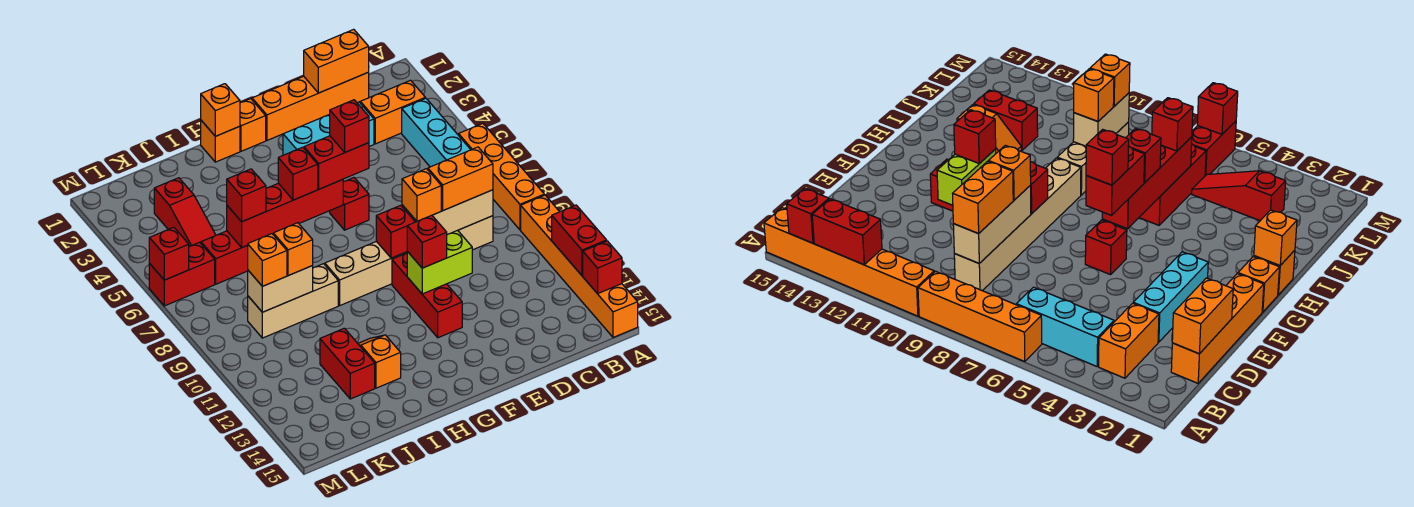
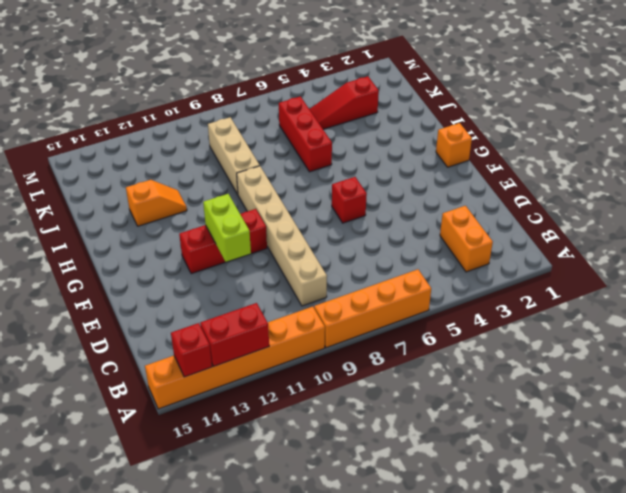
none -> cyan brick B4:B6 level 1
none -> orange brick C1:F1 level 1
none -> cyan brick D3:F3 level 1
none -> orange brick H1 level 1

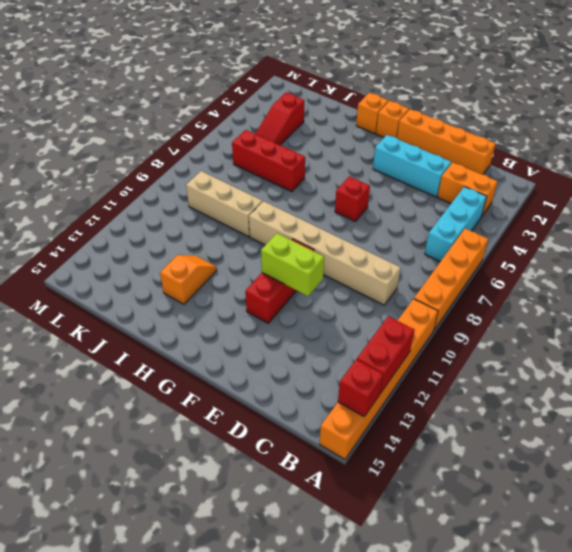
none -> red brick J12:J13 level 1
none -> red brick L6:M6 level 1
none -> orange brick C1:D1 level 2
none -> tan brick C9:E9 level 2

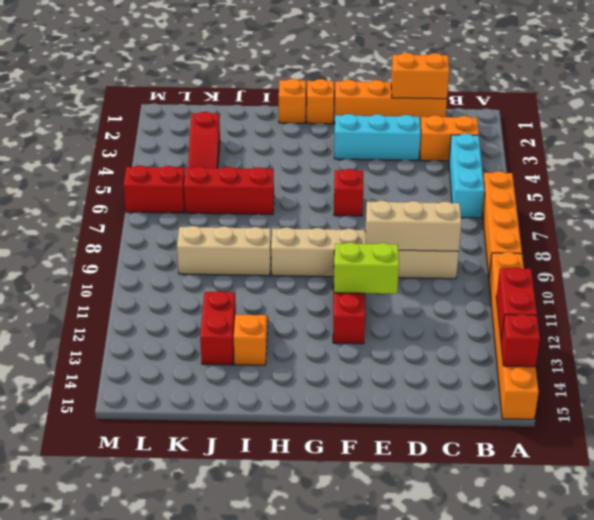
none -> red brick F9 level 2
none -> red brick G6:J6 level 2
none -> orange brick H1 level 2
none -> tan brick J9:K9 level 2

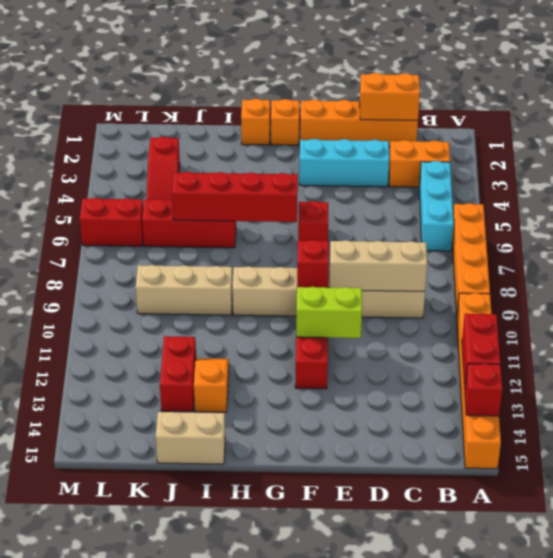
tan brick I15:J15 level 1 -> tan brick J9:K9 level 2
none -> orange brick H1 level 2
none -> red brick M6 level 2
none -> orange brick C9:D9 level 3
none -> orange brick E9 level 3

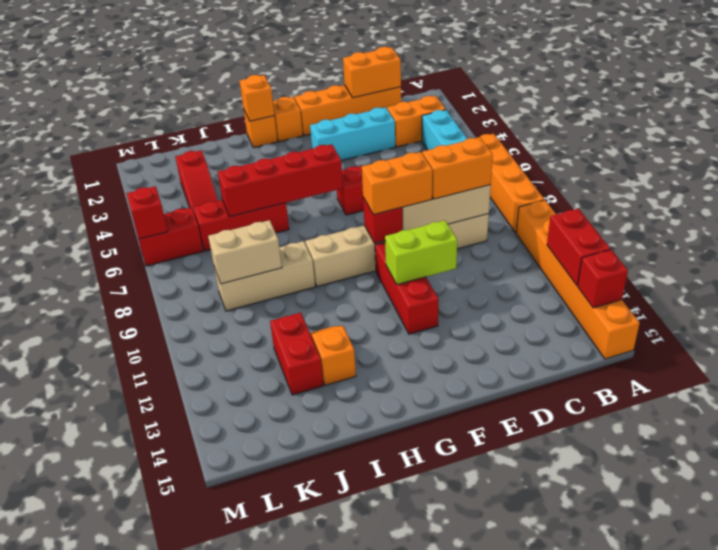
orange brick E9:F9 level 3 -> orange brick E9 level 3
none -> red brick F6:G6 level 3
none -> red brick F11 level 3
none -> red brick H6 level 3
none -> red brick J6 level 3

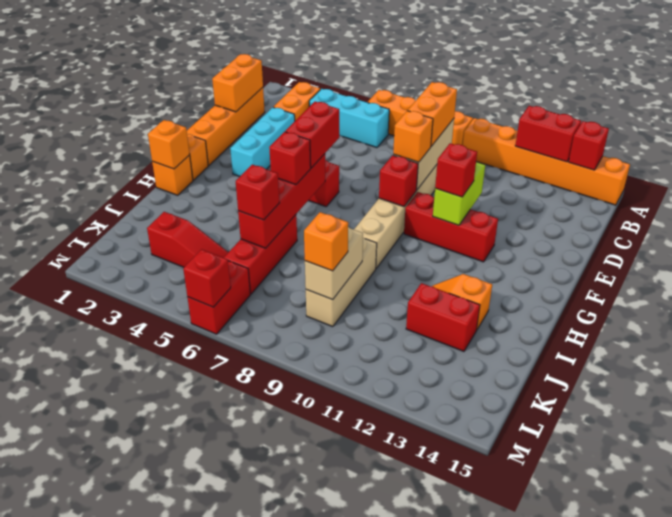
none -> orange brick J9 level 3
none -> red brick F6 level 4

